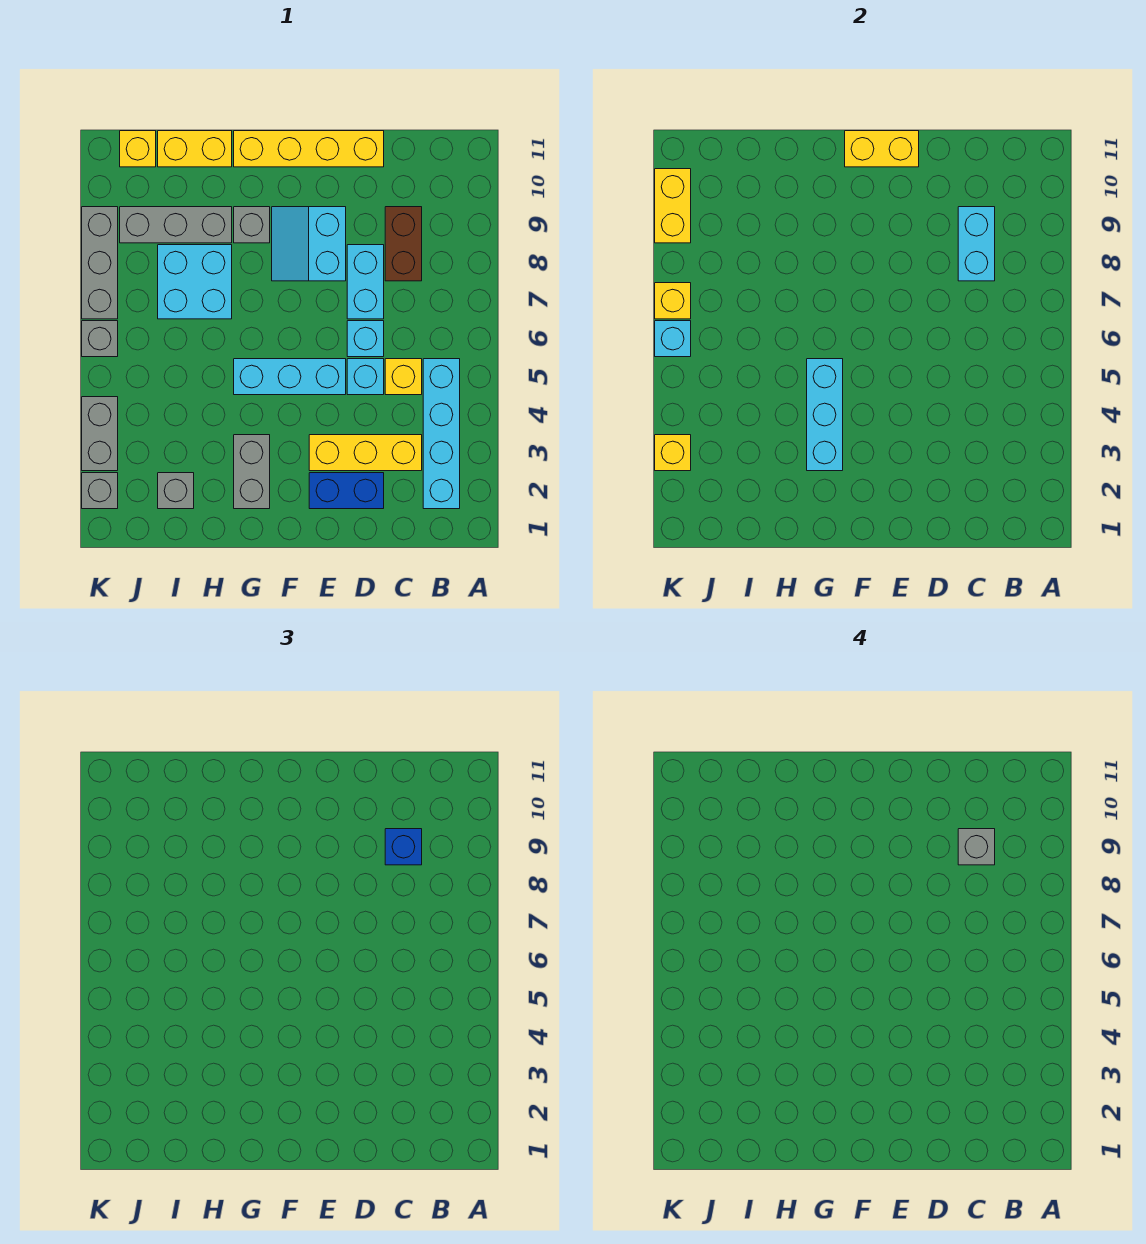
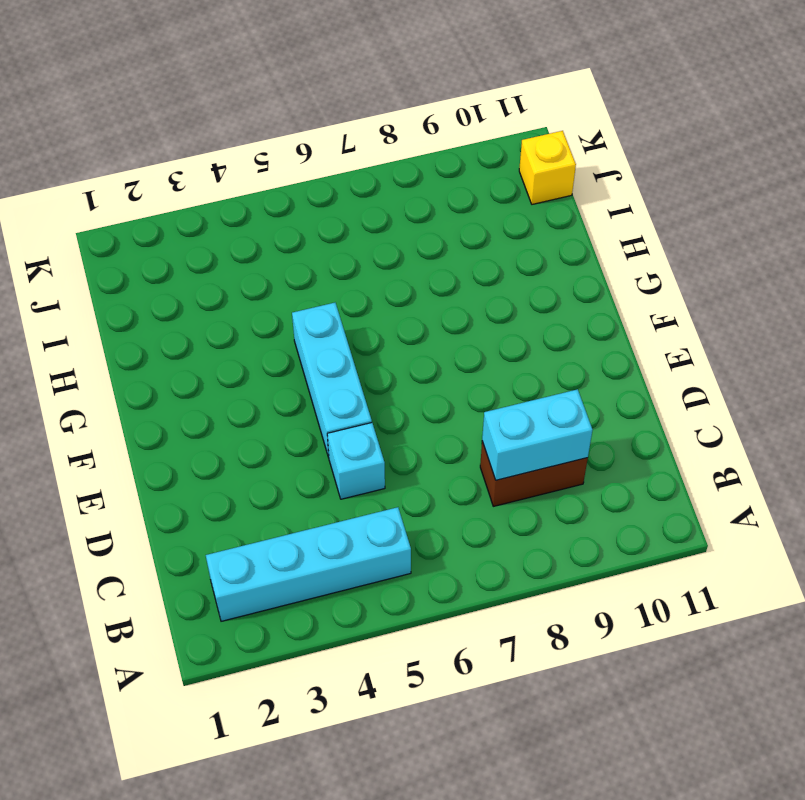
none -> yellow brick C3:E3 level 1
none -> yellow brick C5 level 1
none -> blue brick D2:E2 level 1
none -> cyan brick D6 level 1

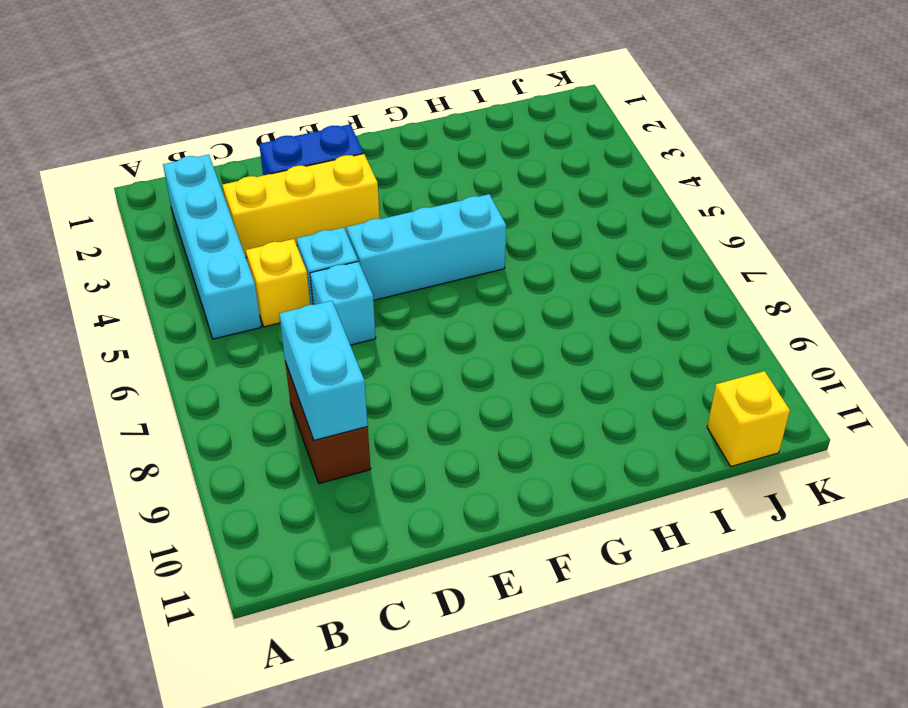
none -> cyan brick D7:D8 level 1
none -> yellow brick D11:G11 level 1
none -> cyan slope E8:F9 level 1 top E
none -> grey brick G2:G3 level 1

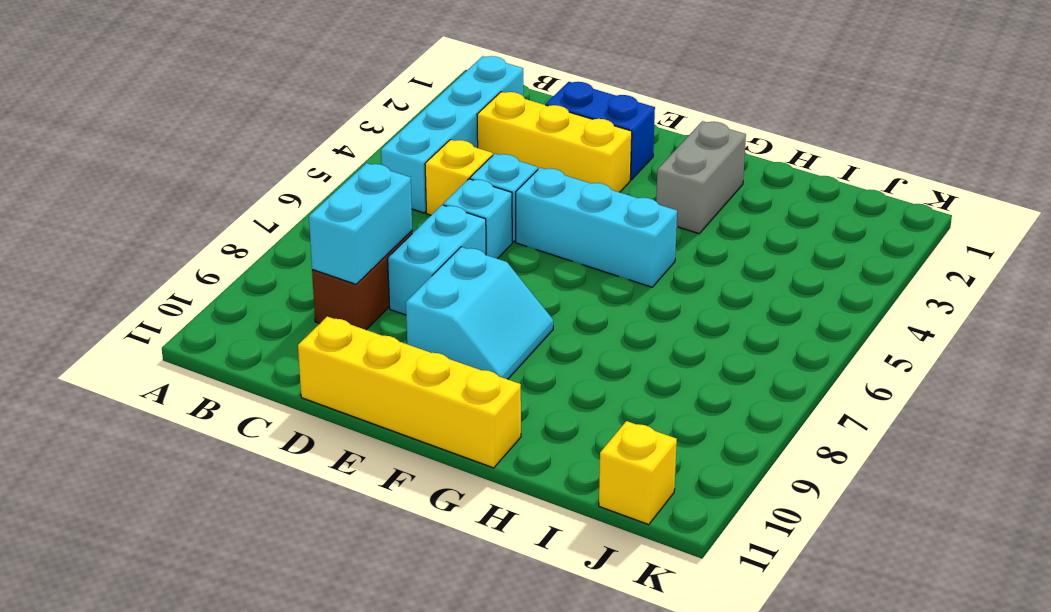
none -> grey brick G9 level 1
none -> cyan brick H7:I8 level 1
none -> grey brick H9:J9 level 1
none -> yellow brick H11:I11 level 1

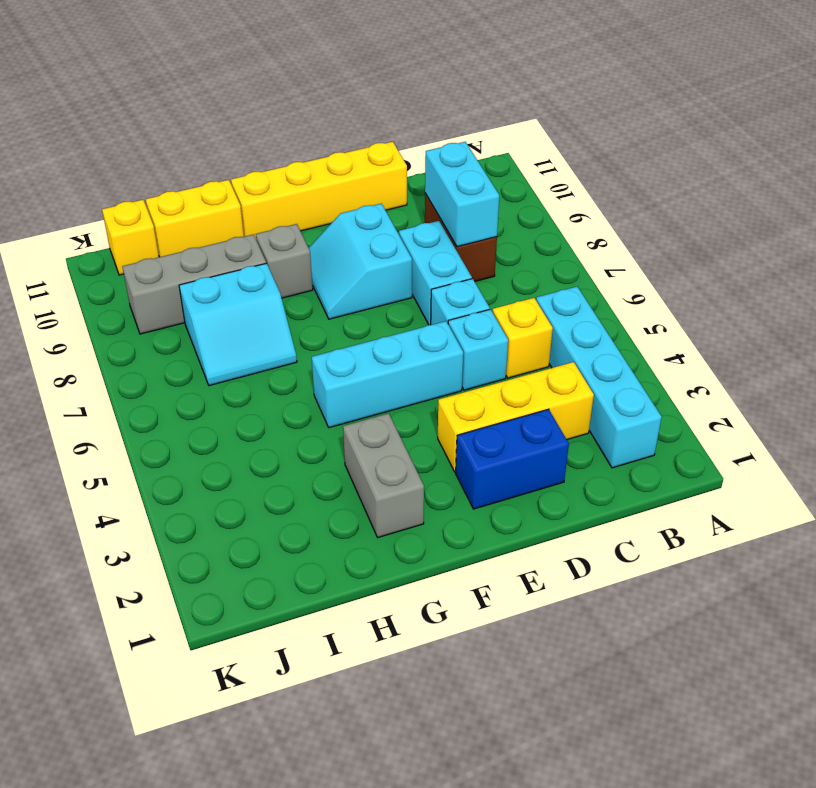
cyan slope H7:I8 level 1 top 8 -> cyan brick H7:I8 level 1
none -> grey brick I2 level 1
none -> grey brick K2 level 1
none -> grey brick K3:K4 level 1
none -> grey brick K6 level 1

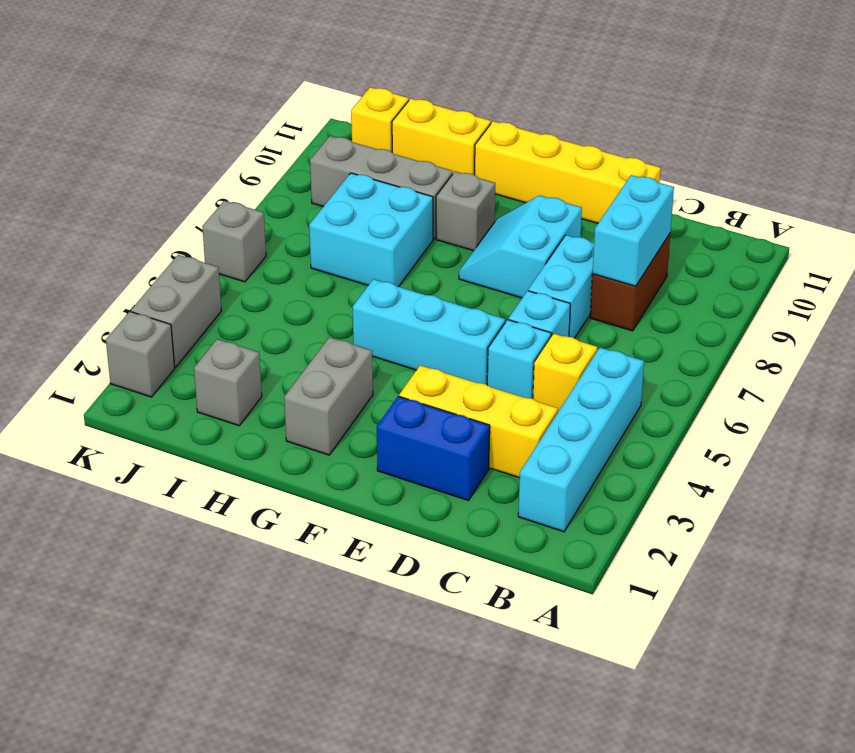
none -> grey brick K7:K9 level 1
none -> yellow brick E11:F11 level 2
none -> cyan brick G3:G5 level 2
none -> yellow brick K3 level 2

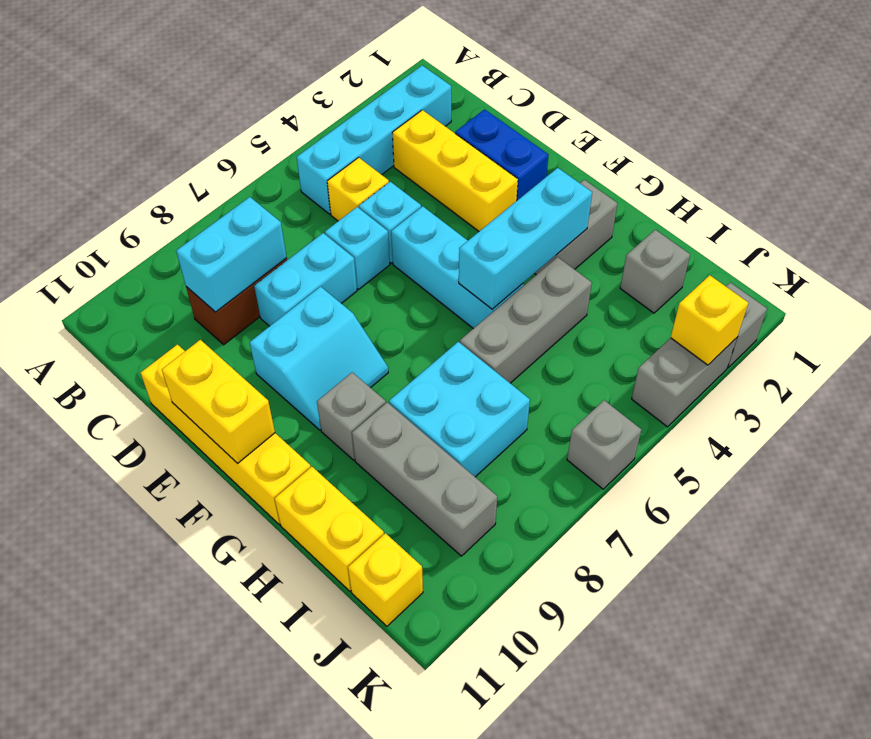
grey brick H4:H6 level 1 -> grey brick K7:K9 level 1
none -> cyan brick K6 level 2
none -> yellow brick K7 level 2
none -> yellow brick K9:K10 level 2
none -> blue brick C9 level 3

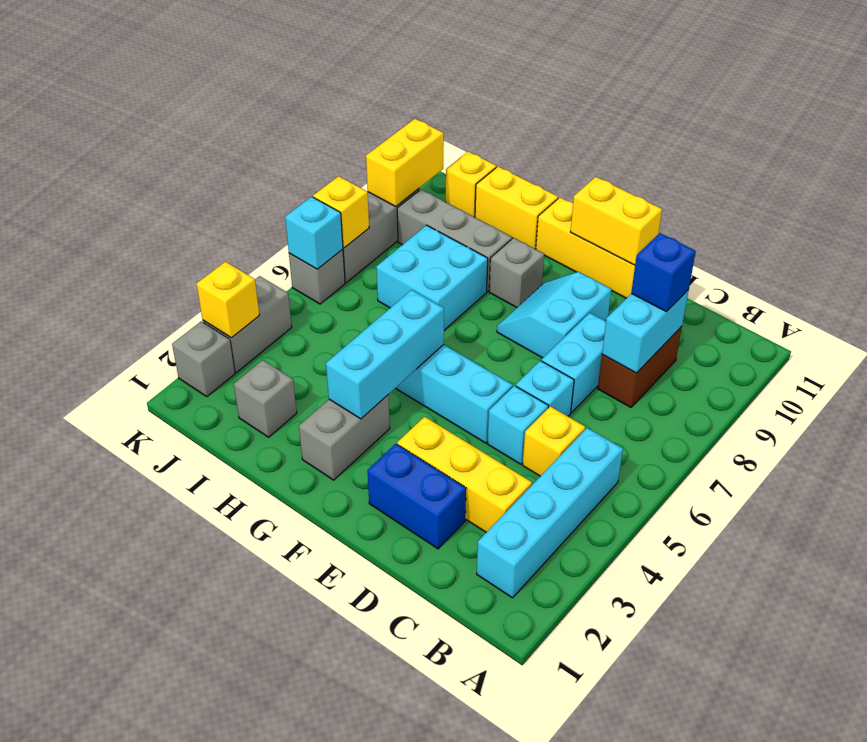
none -> grey brick C9 level 4

